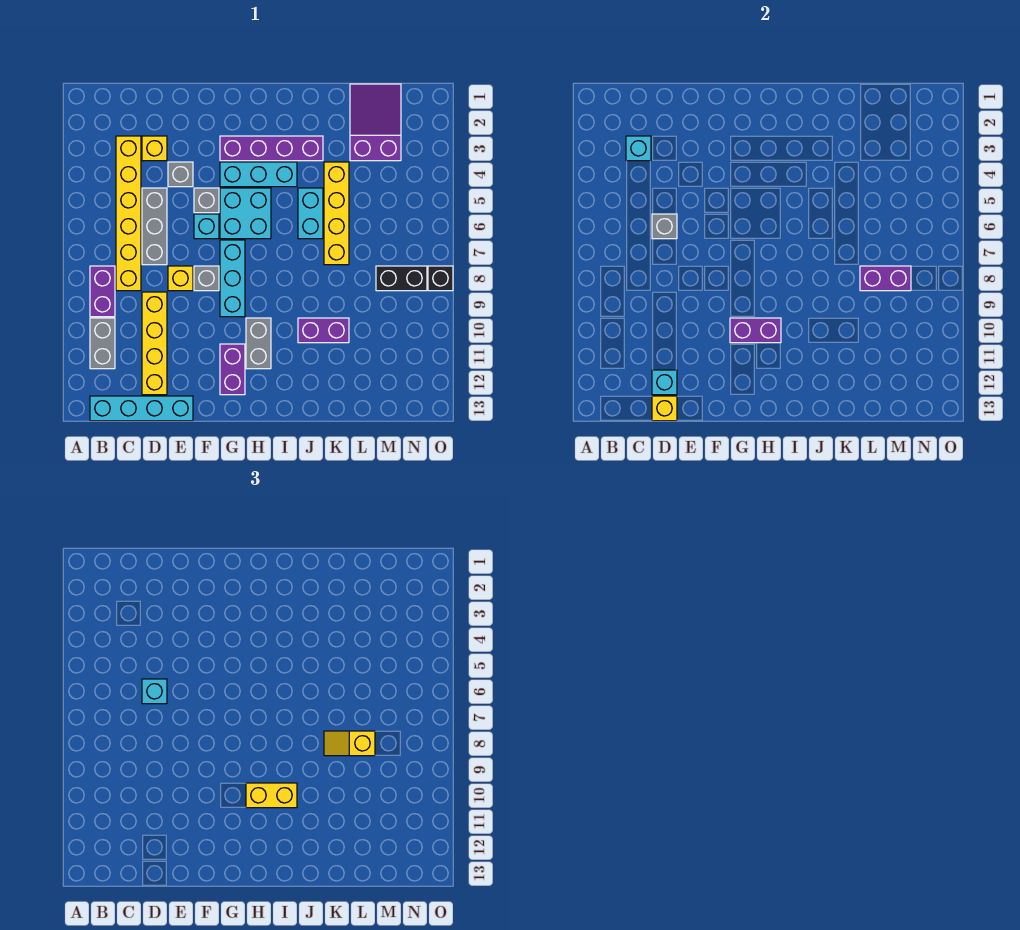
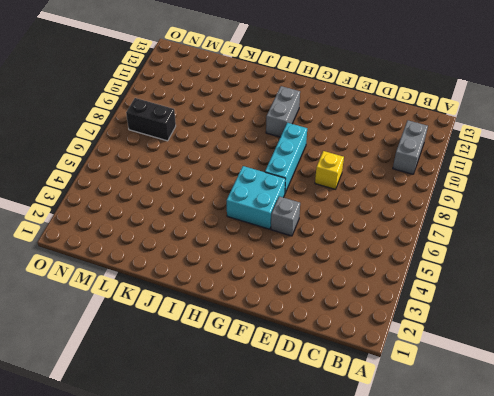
none -> purple brick B8:B9 level 1
none -> cyan brick B13:E13 level 1
none -> yellow brick C3:C8 level 1
none -> yellow brick D3 level 1

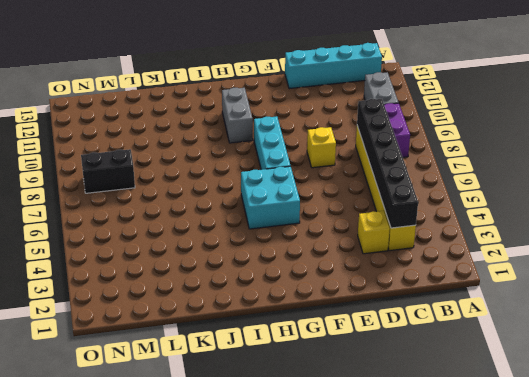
black brick C3:C8 level 2 -> cyan brick C3 level 2
none -> grey brick D5:D7 level 1
none -> yellow brick D9:D12 level 1
none -> grey brick E4 level 1
none -> grey brick F5 level 1

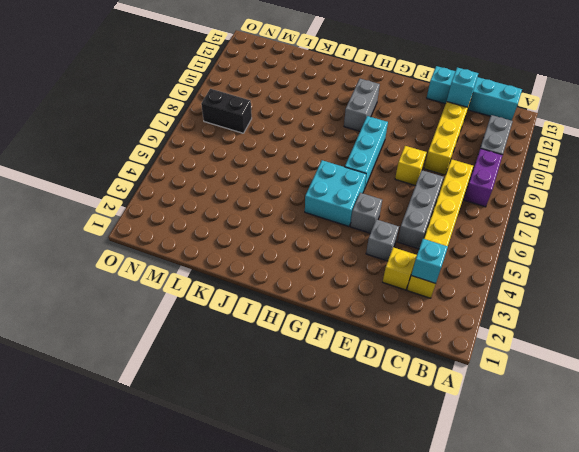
none -> cyan brick F6 level 1
none -> grey brick F8 level 1
none -> purple brick G3:J3 level 1
none -> cyan brick G4:I4 level 1

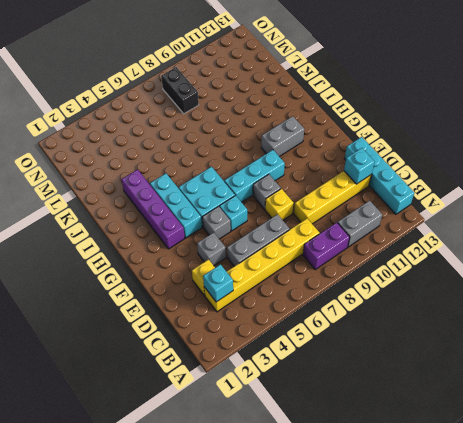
none -> purple brick G11:G12 level 1
none -> cyan brick J5:J6 level 1
none -> purple brick J10:K10 level 1
none -> yellow brick K4:K7 level 1

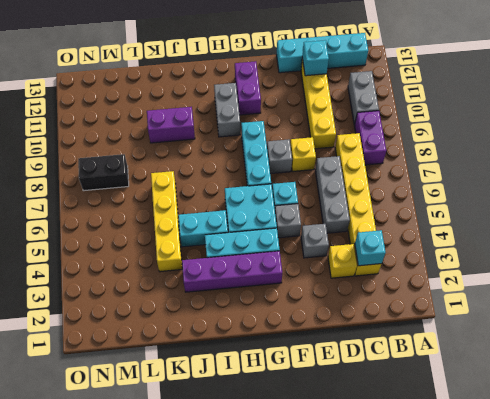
cyan brick I5:J5 level 1 -> cyan brick J5:J6 level 1
none -> purple slope L1:M3 level 1 top 3
none -> black brick O8 level 1
none -> grey brick D6 level 2
none -> yellow brick D13 level 2

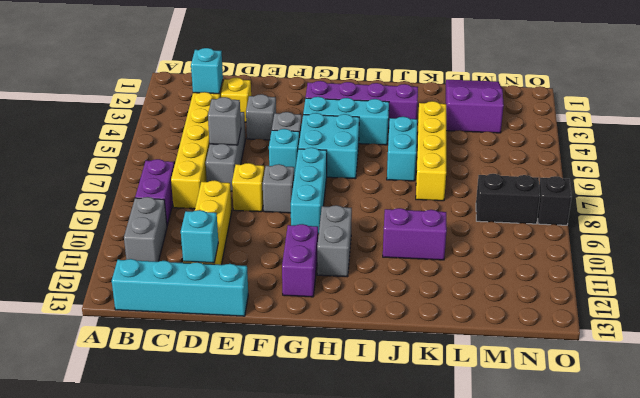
none -> yellow brick D13 level 2
none -> purple brick G10:H10 level 2
none -> purple brick L8:M8 level 2
none -> cyan brick D6 level 3

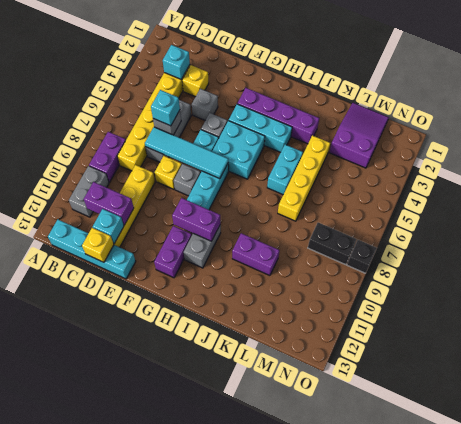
purple brick C11:D11 level 2 -> purple brick L8:M8 level 2
cyan tile D7:G7 level 2 -> none
none -> yellow brick H10:I10 level 3
none -> yellow slope K8:L8 level 3 top L

